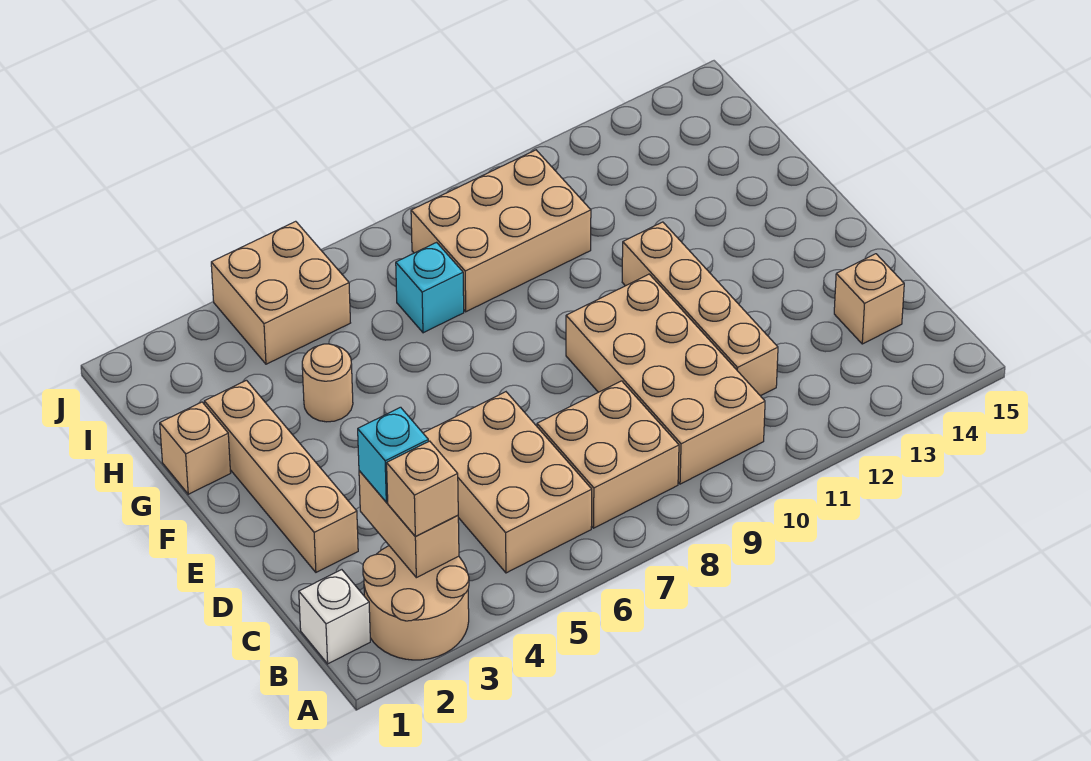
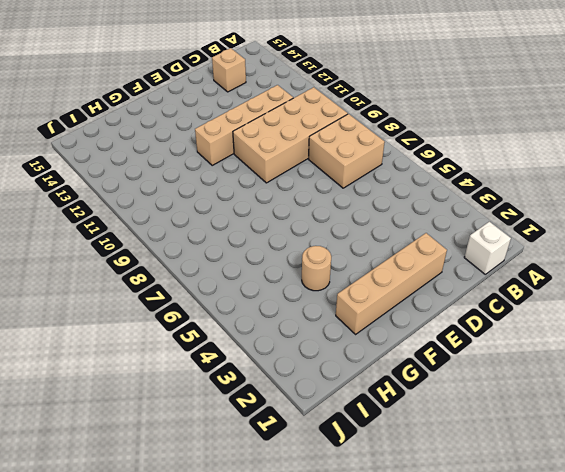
none -> tan round brick A2:B3 level 1
none -> tan brick B5:D6 level 1
none -> tan brick G1 level 1

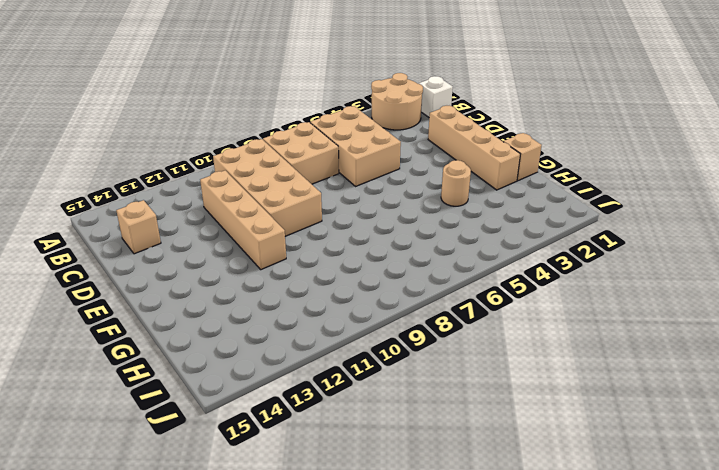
none -> cyan brick H7 level 1
none -> tan brick H8:I10 level 1
none -> tan brick I4:J5 level 1

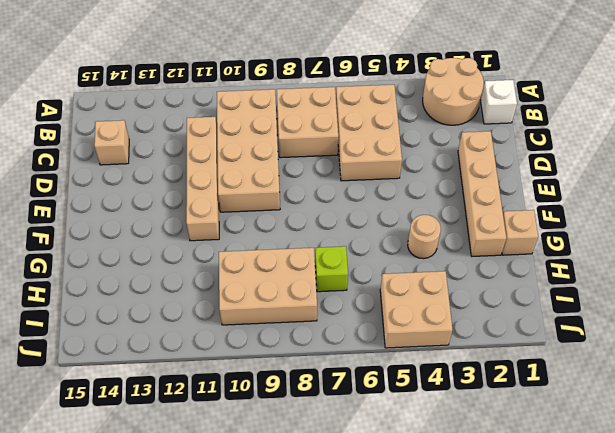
lime brick H7 level 1 -> cyan brick H7 level 1
none -> tan brick B3:C3 level 2
none -> tan brick B3 level 3
none -> cyan brick C3 level 3

